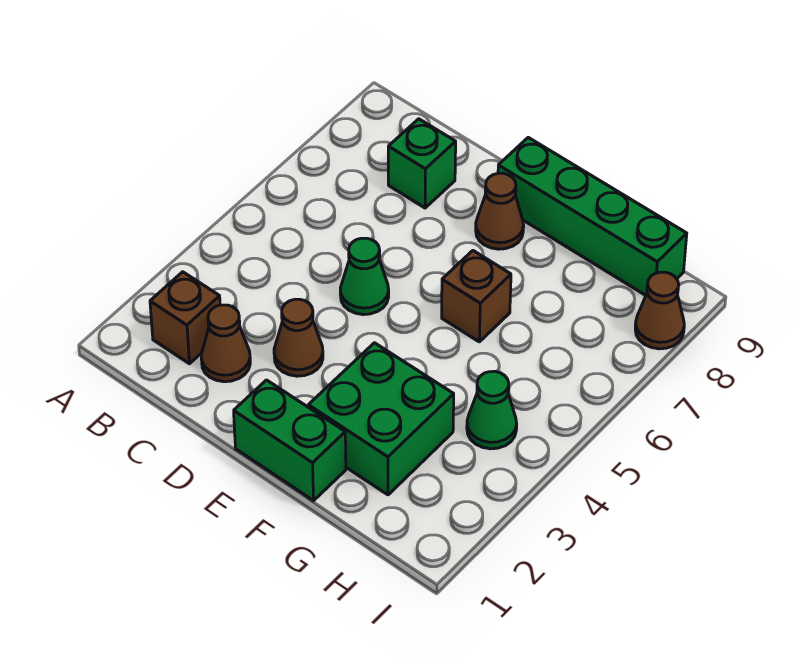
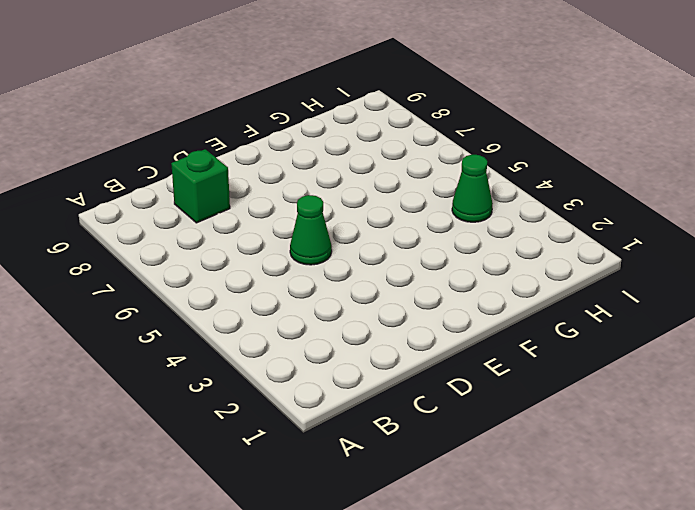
none -> brown brick B2 level 1
none -> brown cone C2 level 1
none -> brown cone D3 level 1

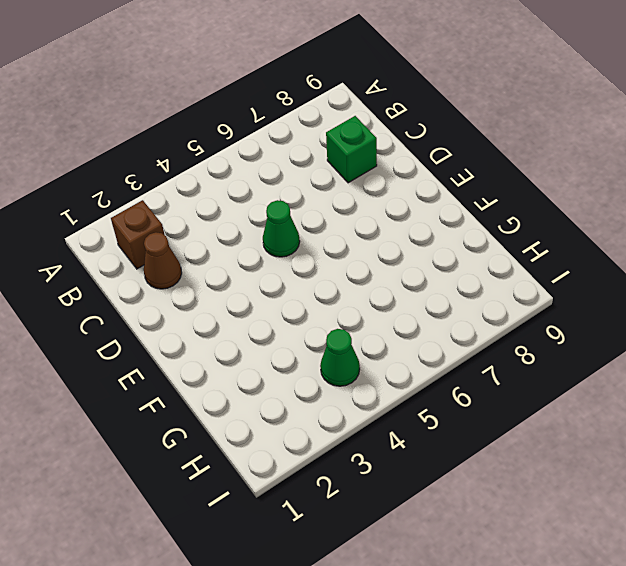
none -> brown cone D3 level 1
none -> green brick E1:F1 level 1
none -> brown cone E8 level 1

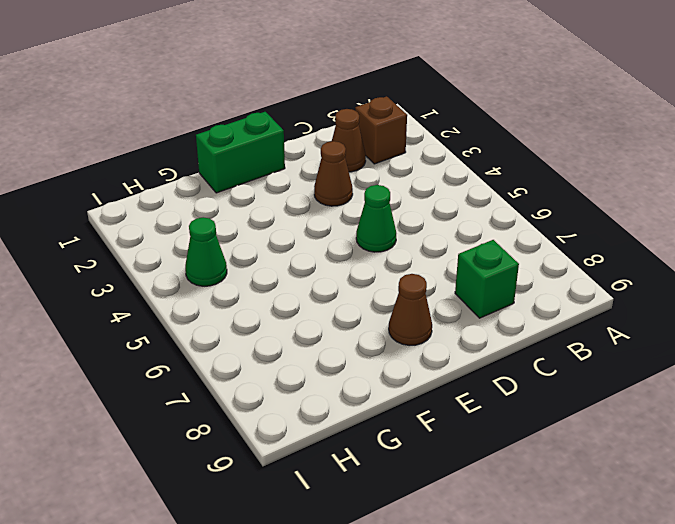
none -> green brick E9:H9 level 1
none -> green brick F2:G3 level 1
none -> brown brick F6 level 1

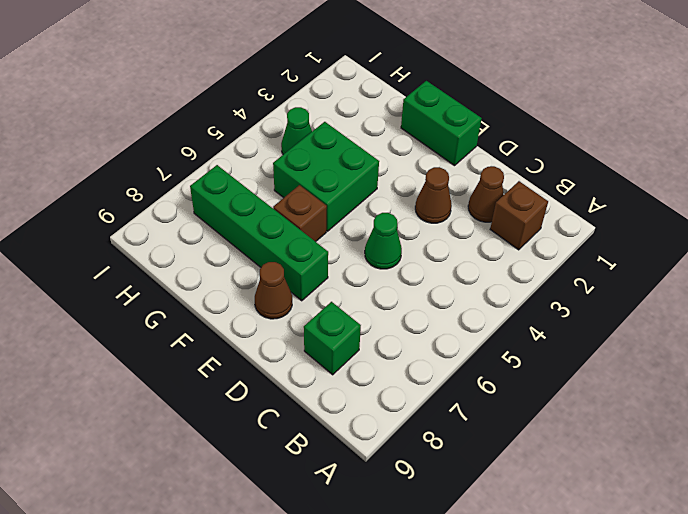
green brick E7:H7 level 1 -> green brick E9:H9 level 1
green brick F4:G5 level 1 -> green brick F2:G3 level 1
none -> brown cone I8 level 1

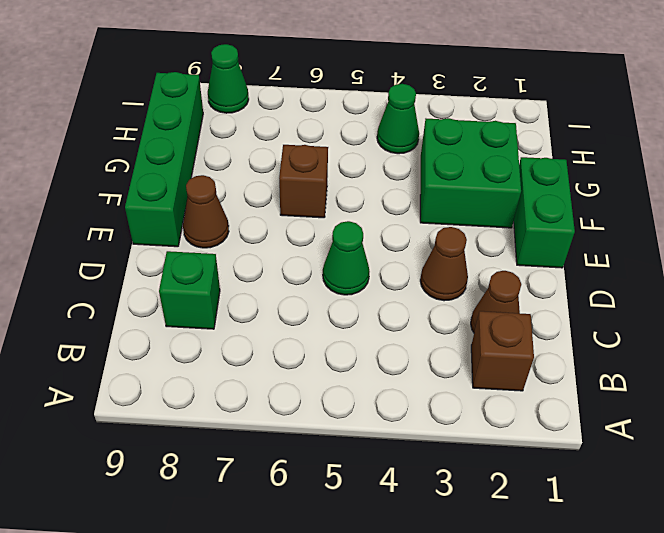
green cone I8 level 1 -> brown cone I8 level 1

